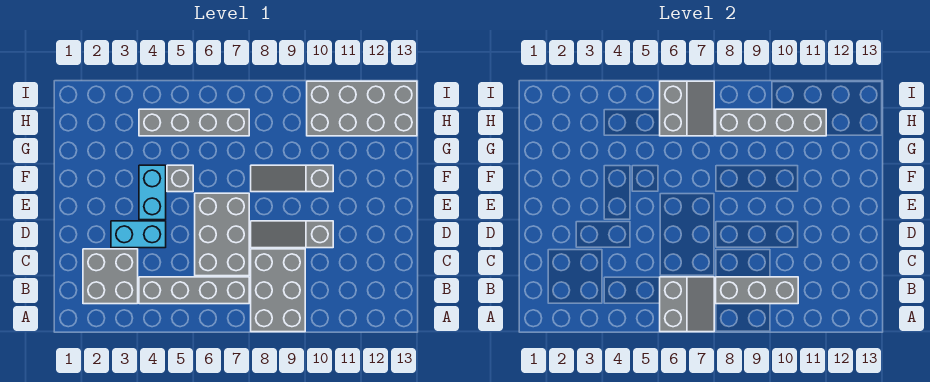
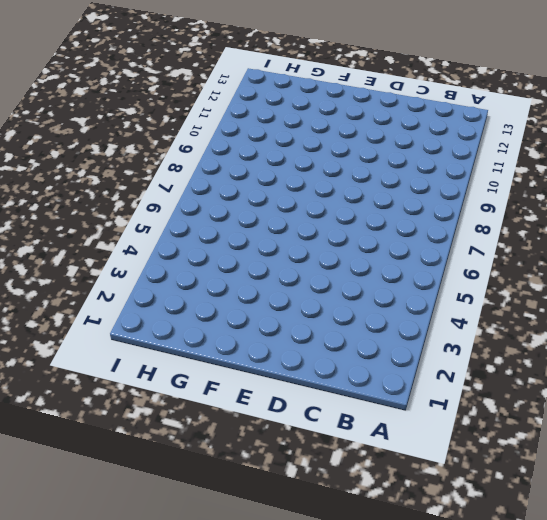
none -> grey brick A8:C9 level 1
none -> grey brick B2:C3 level 1
none -> grey brick B4:B7 level 1

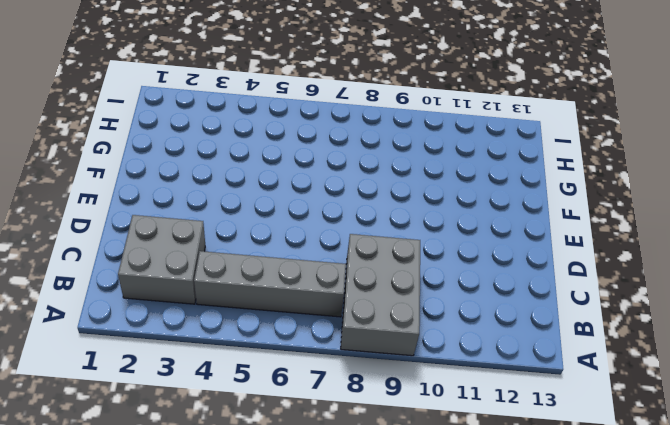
none -> grey brick C6:E7 level 1
none -> cyan brick D3:D4 level 1
none -> grey slope D8:D10 level 1 top 10

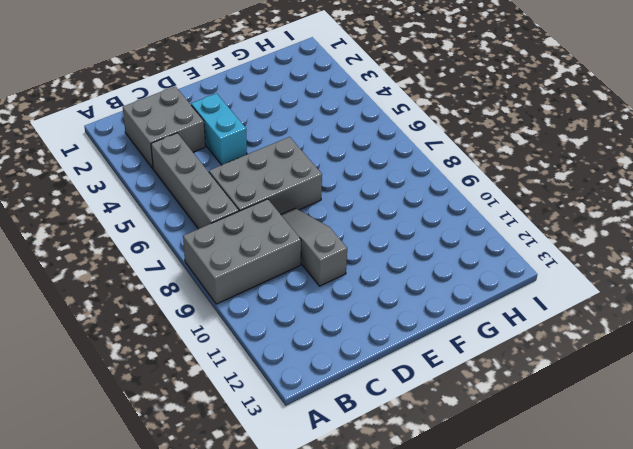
none -> cyan brick E4:F4 level 1
none -> grey brick F5 level 1
none -> grey slope F8:F10 level 1 top 10

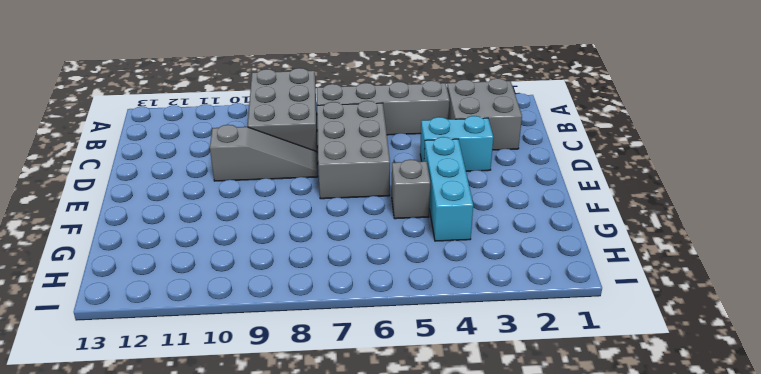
cyan brick E4:G4 level 1 -> cyan brick E4:F4 level 1
none -> grey slope F8:F10 level 1 top 10
none -> grey brick H4:H7 level 1
none -> grey brick H10:I13 level 1

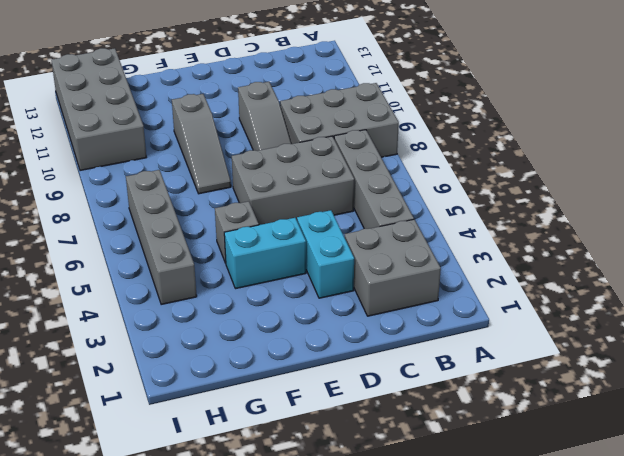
none -> grey slope A6:B7 level 2 top 6
none -> grey brick B8:B10 level 2
none -> grey slope H6:I7 level 2 top 6

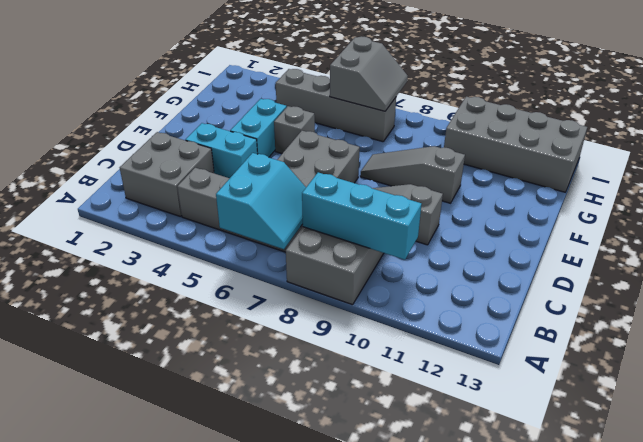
cyan slope A6:B7 level 2 top 6 -> grey slope A6:B7 level 2 top 6
cyan brick B8:B10 level 2 -> grey brick B8:B10 level 2
none -> grey brick H8:H11 level 2

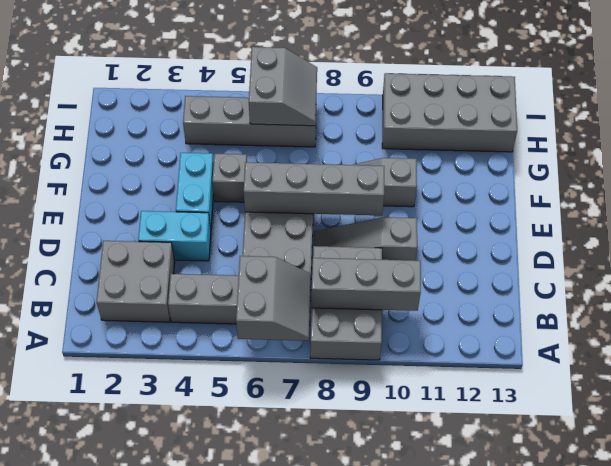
grey brick E6:E9 level 2 -> grey brick H8:H11 level 2

